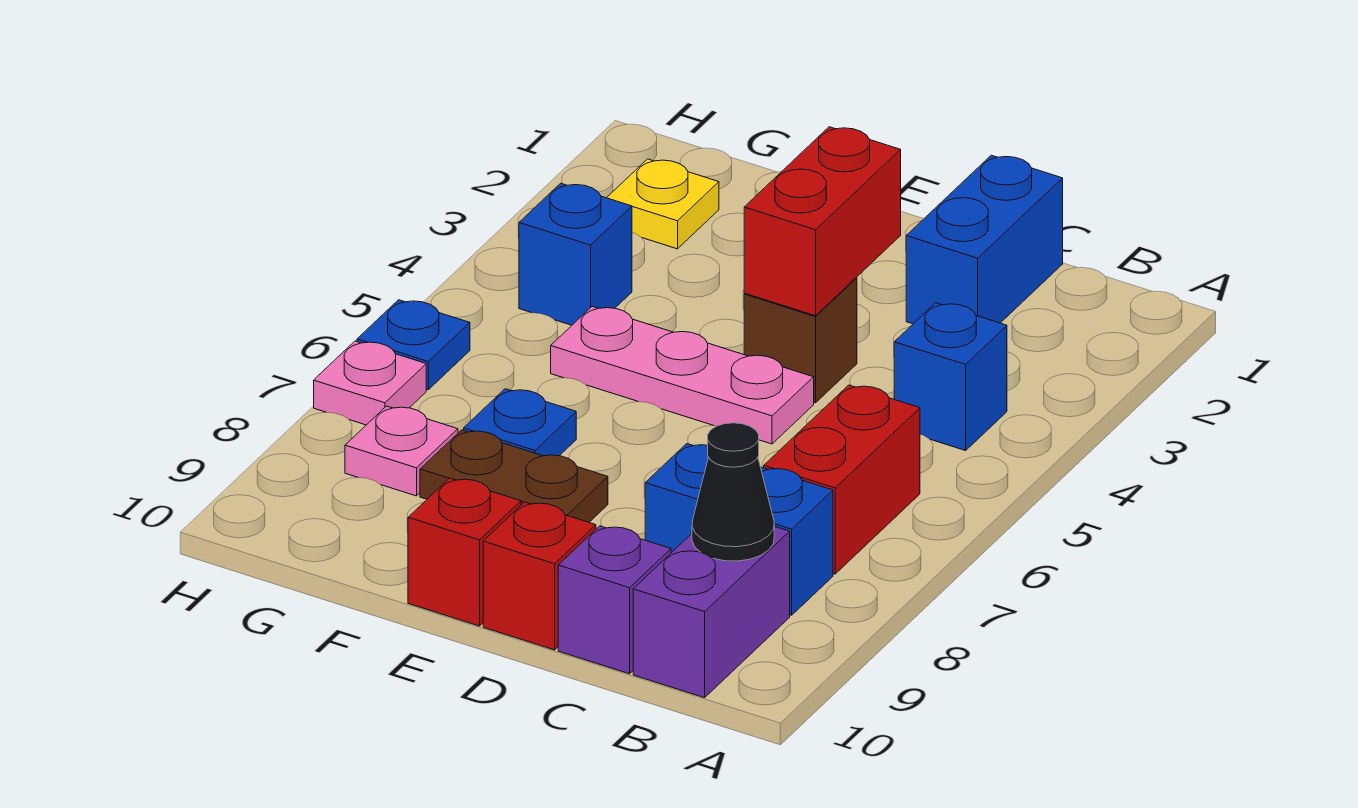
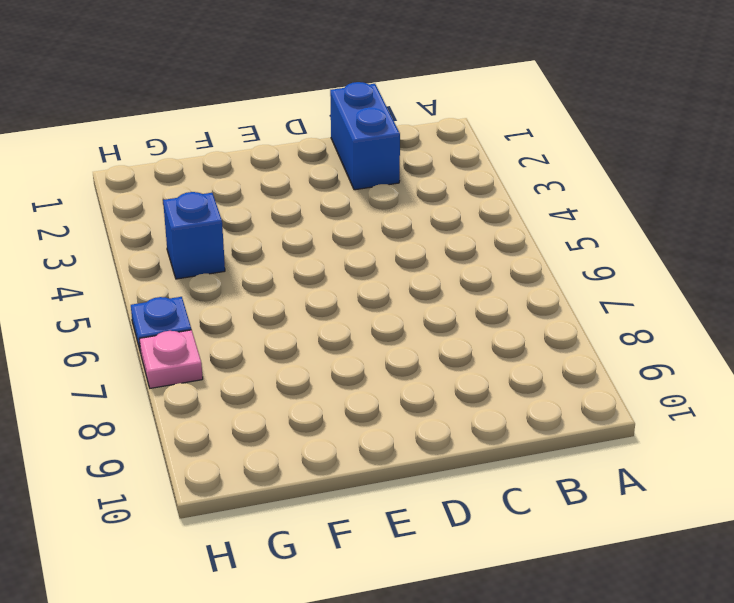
none -> blue brick B4 level 1
none -> red brick B6:B7 level 1
none -> blue brick B8:C8 level 1

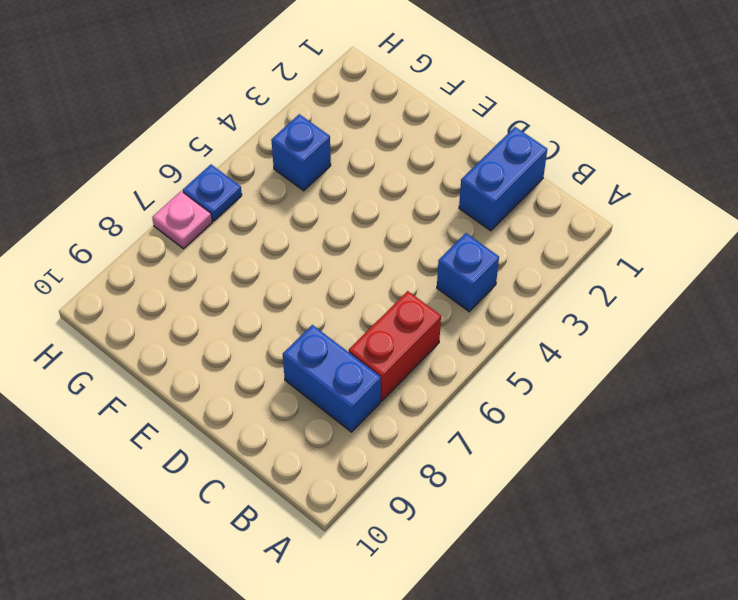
none -> purple brick B9:B10 level 1
none -> purple brick C10 level 1
none -> brown brick D4 level 1

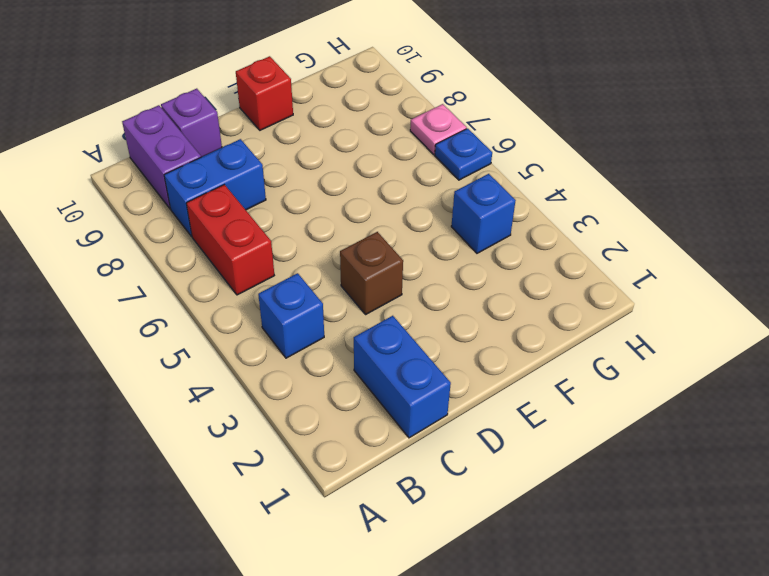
none -> pink plate D5:F5 level 1
none -> red brick D10 level 1
none -> brown plate E8:F8 level 1

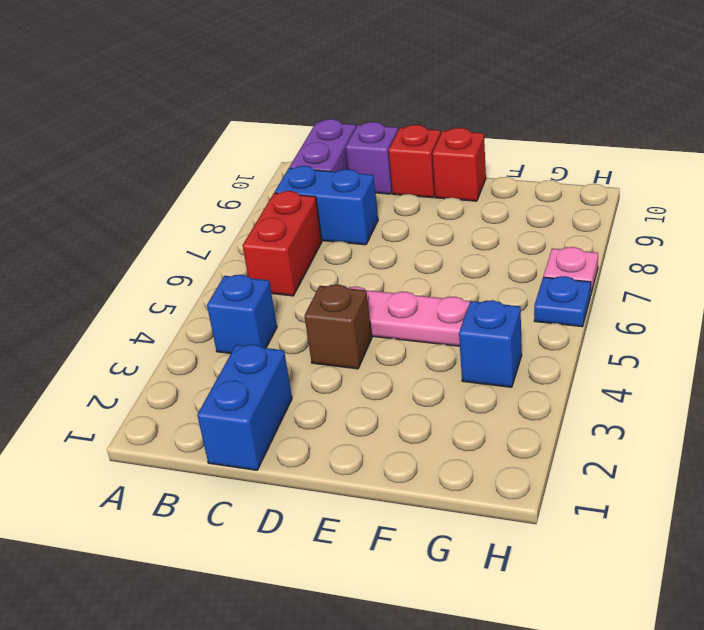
none -> brown plate E8:F8 level 1
none -> blue plate F7 level 1
none -> yellow plate G2 level 1

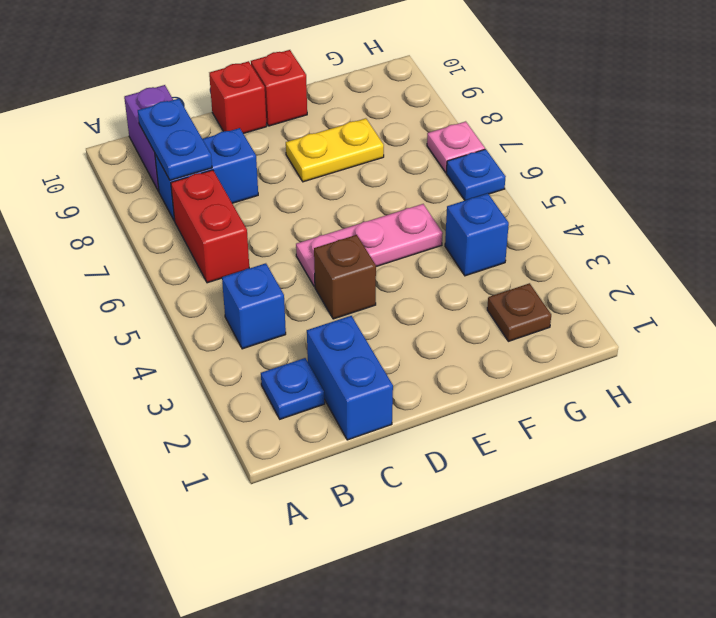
blue plate B2 level 1 -> blue plate F7 level 1
blue plate B8:B9 level 2 -> black cone B9 level 2
yellow plate E8:F8 level 1 -> brown plate E8:F8 level 1
brown plate G2 level 1 -> yellow plate G2 level 1
none -> purple brick C10 level 1
none -> pink plate G8 level 1
none -> red brick D3:D4 level 2

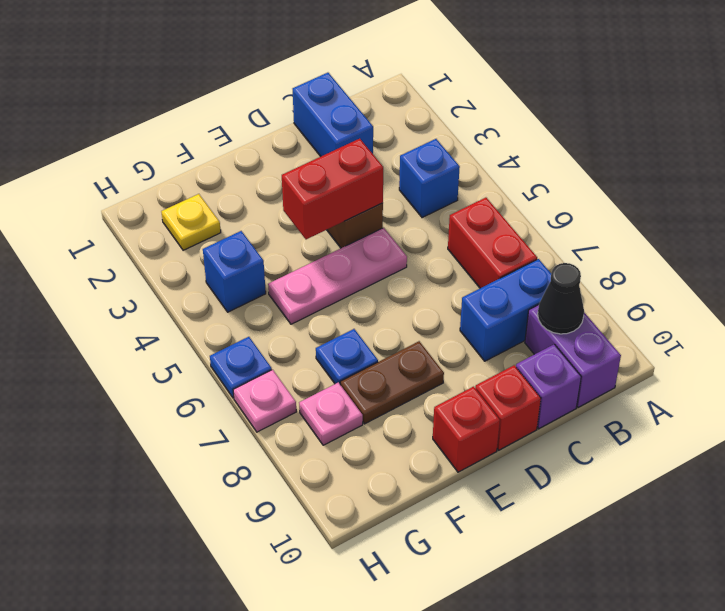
red brick D4:E4 level 2 -> red brick D3:D4 level 2

